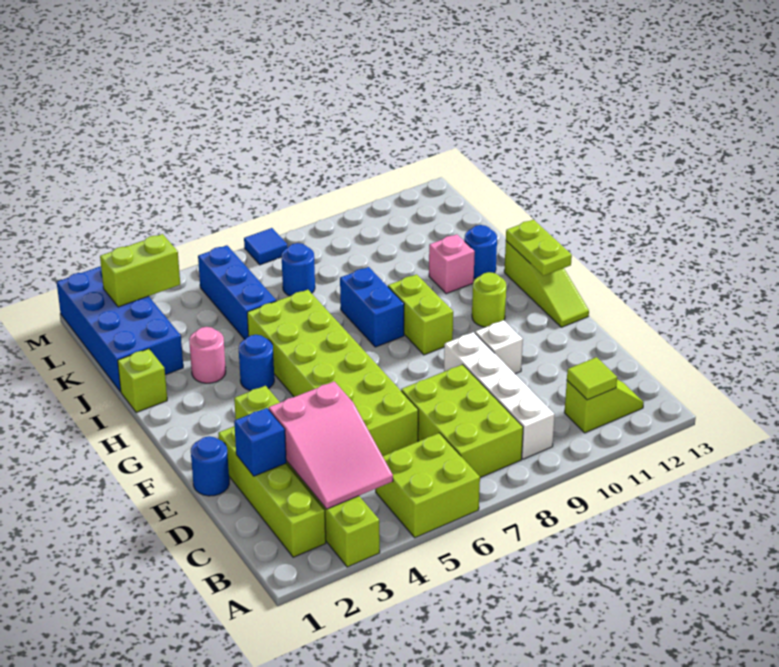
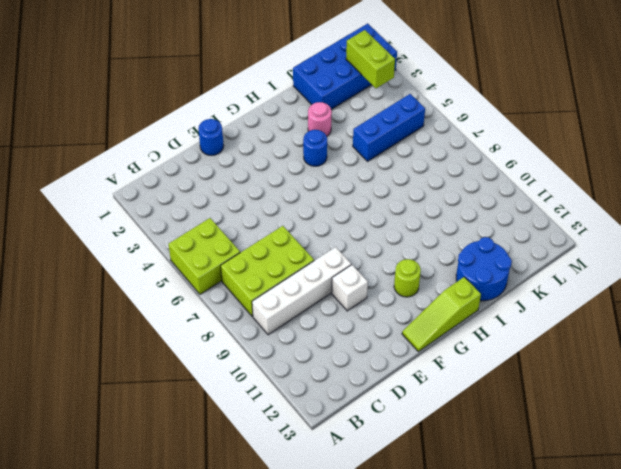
blue round brick I12:J13 level 1 -> blue round brick I12 level 1
none -> lime brick A3:F3 level 1
none -> lime brick B2:E2 level 1
none -> lime slope B11:B12 level 1 top 11

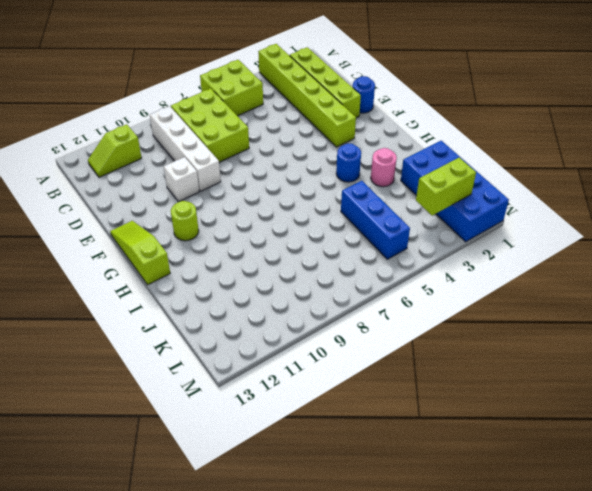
none -> lime brick D5:I6 level 1
none -> lime brick G9:H9 level 1
none -> blue brick H8:I8 level 1

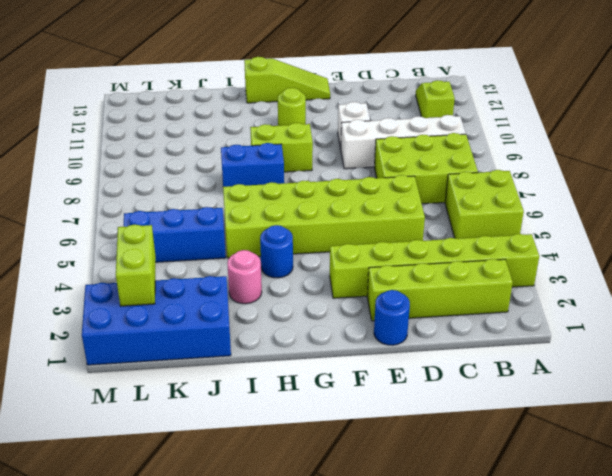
none -> lime brick I1 level 1
none -> pink brick I11 level 1
none -> blue round brick I12 level 1

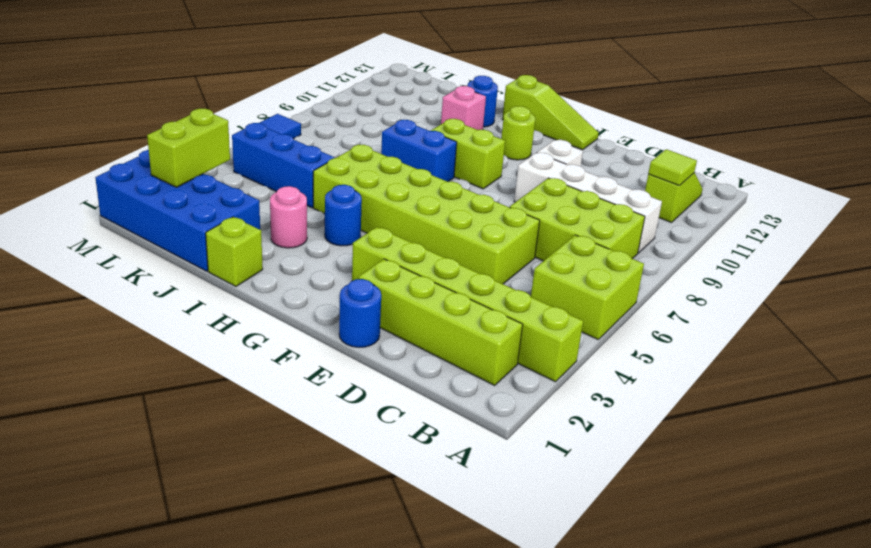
none -> blue round brick K7 level 1
none -> pink slope B3:D4 level 2 top D
none -> blue brick D2 level 2

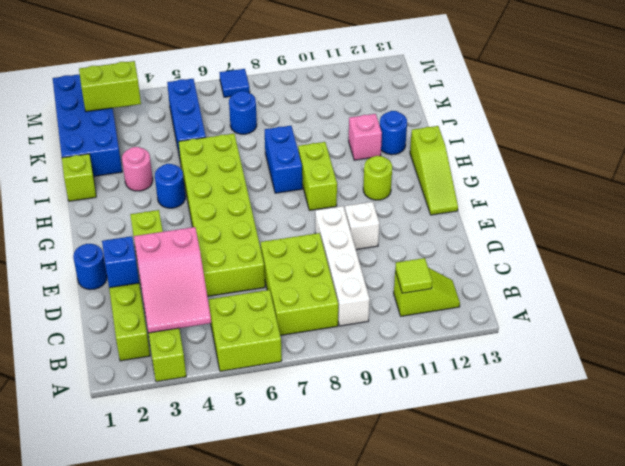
none -> lime plate G13:H13 level 2

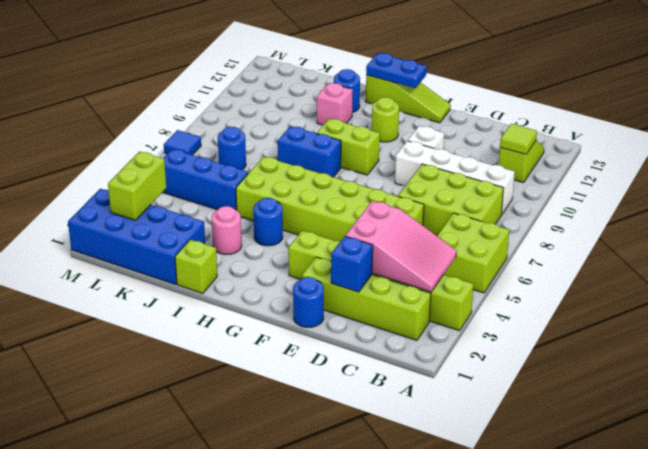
blue plate G13:H13 level 2 -> lime plate G13:H13 level 2

